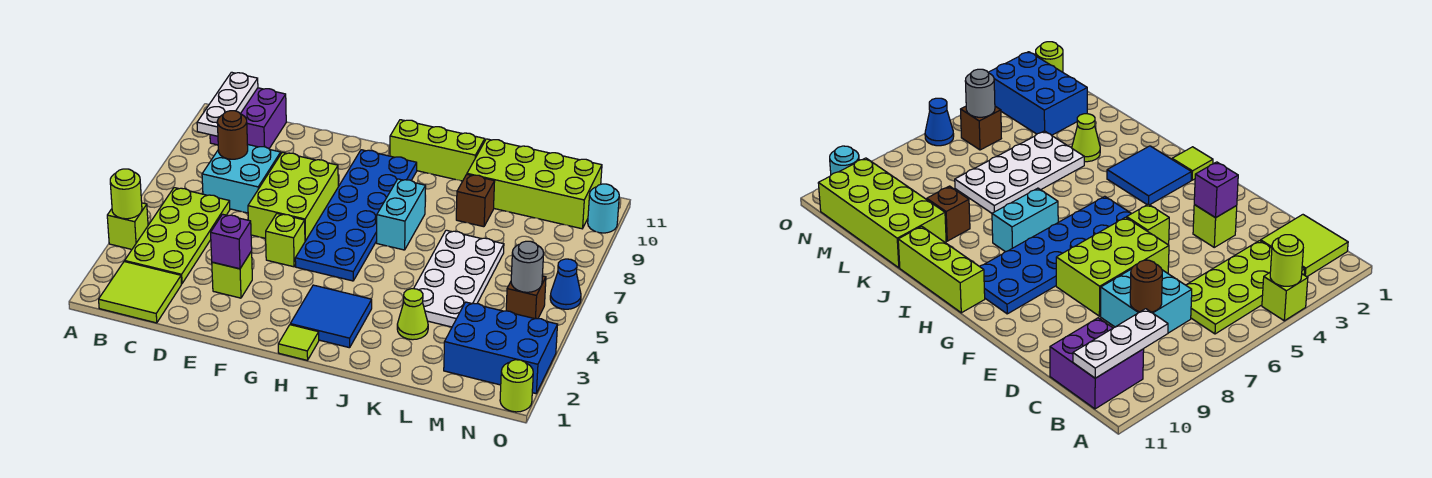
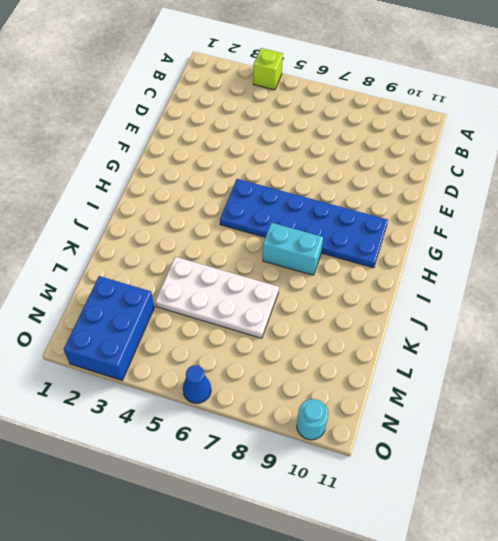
none -> lime tile B1:C2 level 1
none -> lime plate B3:C6 level 1
none -> purple brick B10:C11 level 1

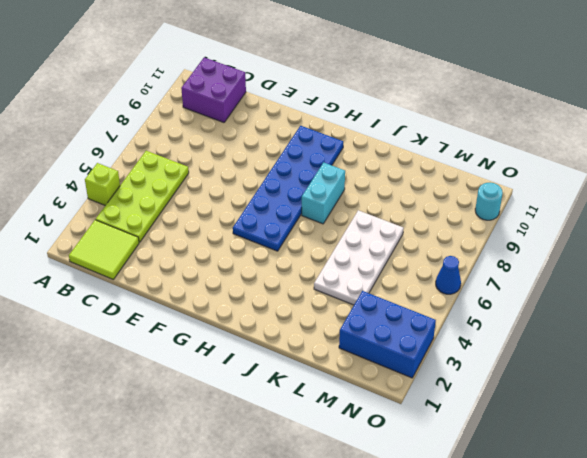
none -> cyan brick C7:D8 level 1
none -> lime brick E3 level 1
none -> lime brick E6:F8 level 1

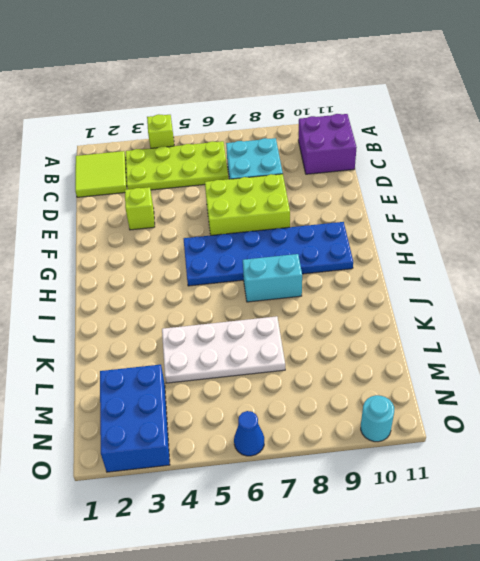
none -> lime brick F5 level 1
none -> lime tile H1 level 1
none -> blue tile H2:I3 level 1

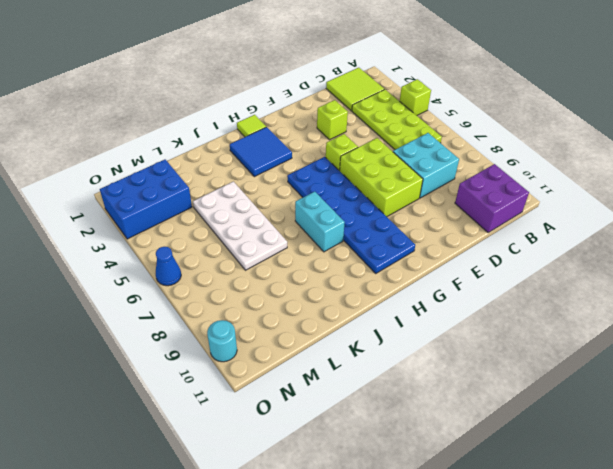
none -> lime brick H11:J11 level 1
none -> lime cone K3 level 1
none -> brown brick K9 level 1

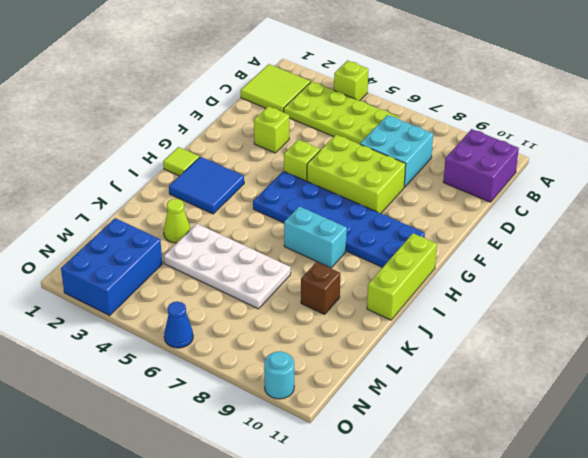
none -> lime brick K10:N11 level 1
none -> brown brick N5 level 1
none -> lime round brick O1 level 1

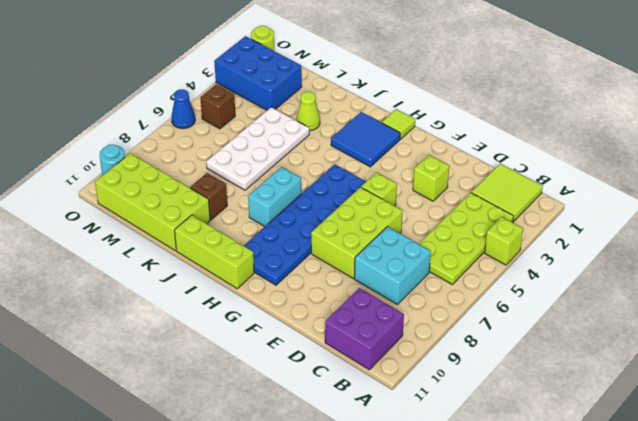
none -> lime round brick A4 level 2
none -> white plate B9:B11 level 2
none -> brown round brick C8 level 2

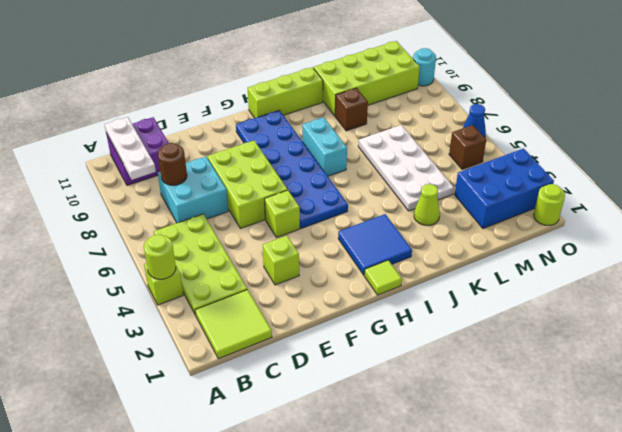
none -> purple brick E3 level 2
none -> grey round brick N5 level 2

